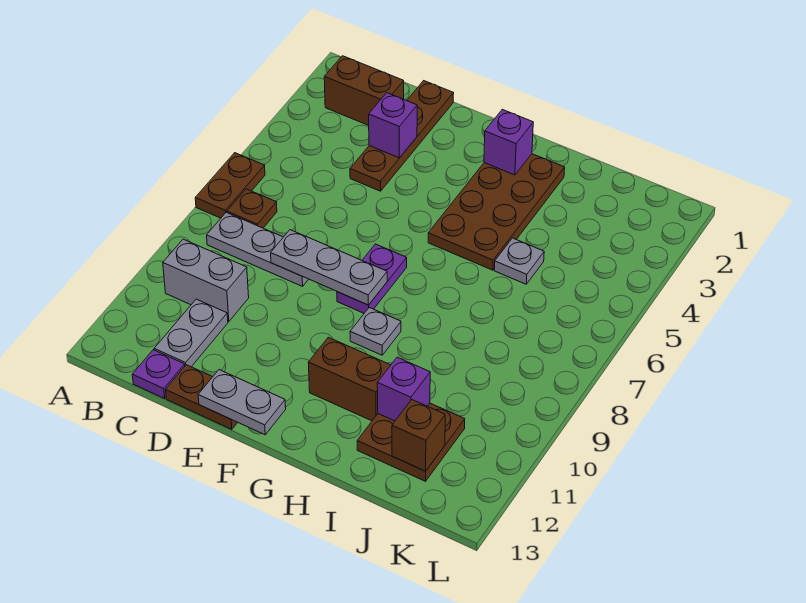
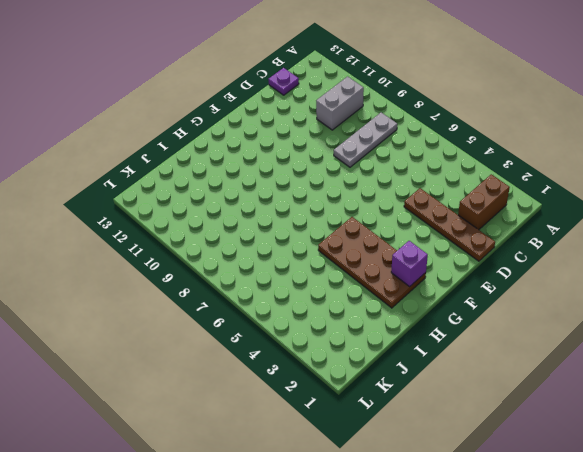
none -> brown plate A6:A7 level 1
none -> brown plate B7 level 1
none -> grey plate C11:C12 level 1

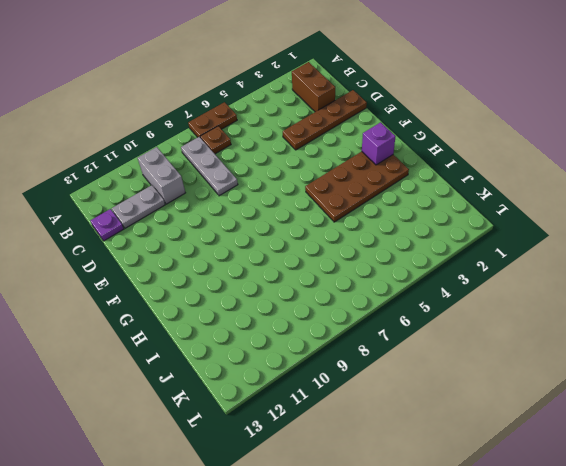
none -> brown plate D13:E13 level 1
none -> purple plate F7:F8 level 1
none -> grey plate G9 level 1

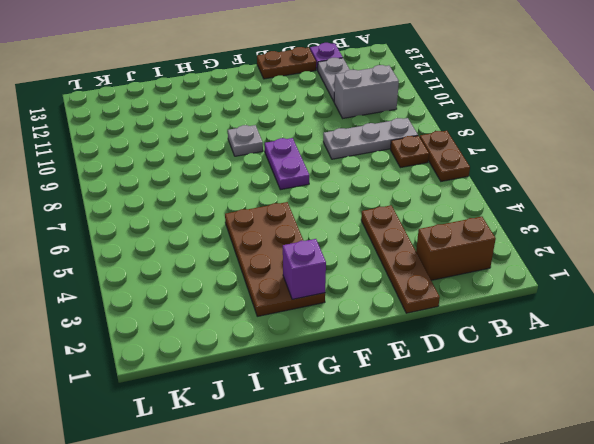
none -> brown brick G11:H11 level 1
none -> grey plate I5 level 1
none -> brown plate I11:J12 level 1

